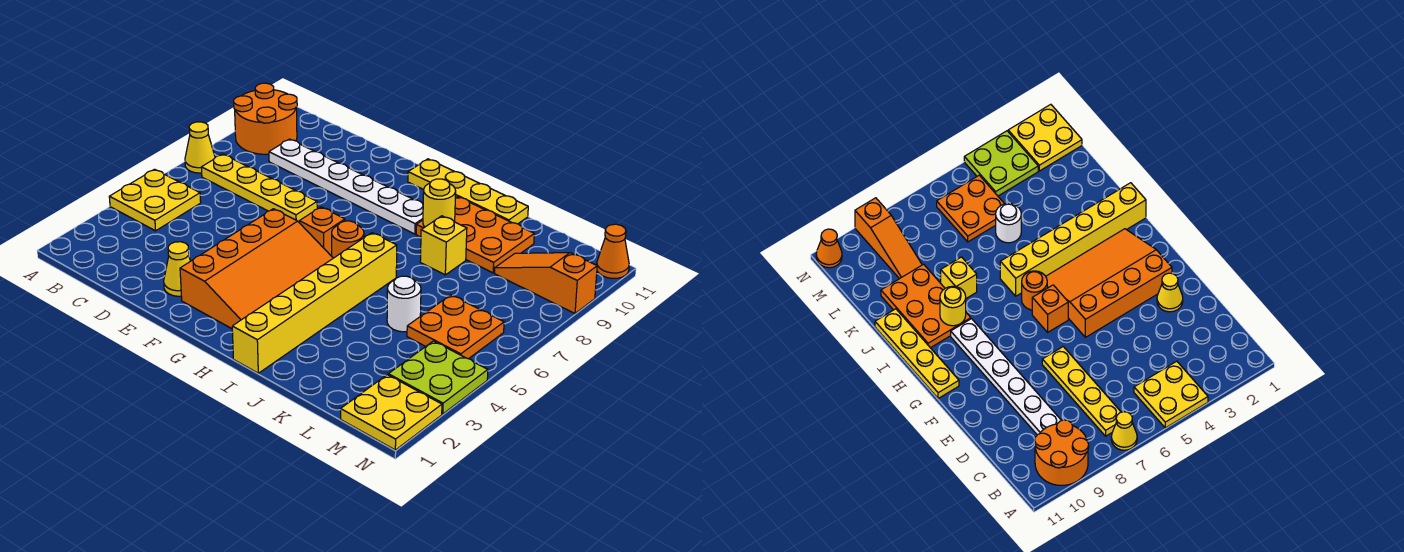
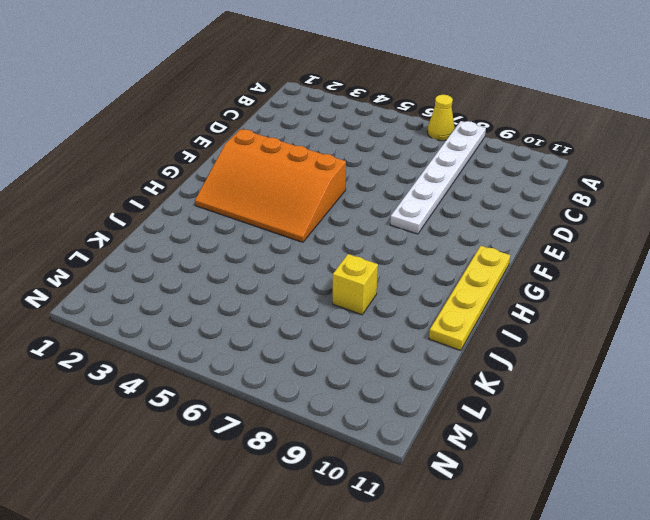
white plate A8:F8 level 1 -> white plate C9:H9 level 1
none -> yellow plate A4:B5 level 1
none -> orange round brick A9:B10 level 1
none -> yellow plate B7:E7 level 1

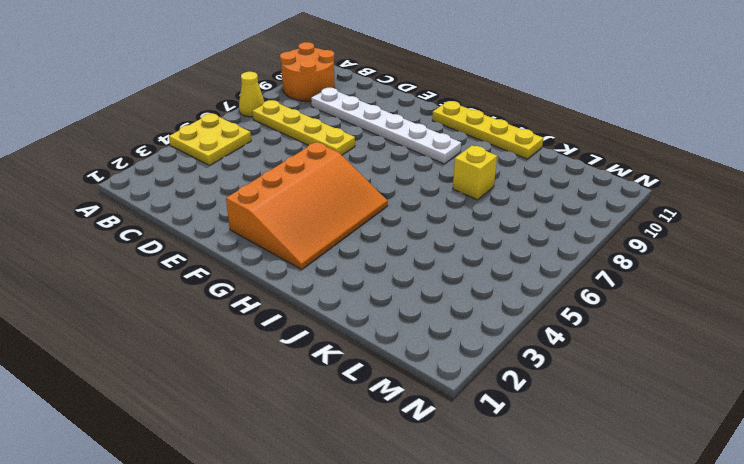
none -> yellow cone E2 level 1
none -> orange brick G6 level 1
none -> orange round brick H6 level 1

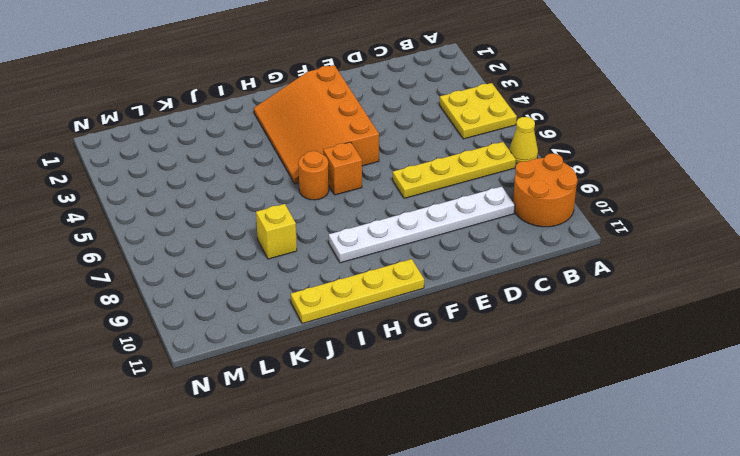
none -> yellow cone E2 level 1
none -> yellow brick I1:I6 level 1
none -> orange plate I9:K10 level 1

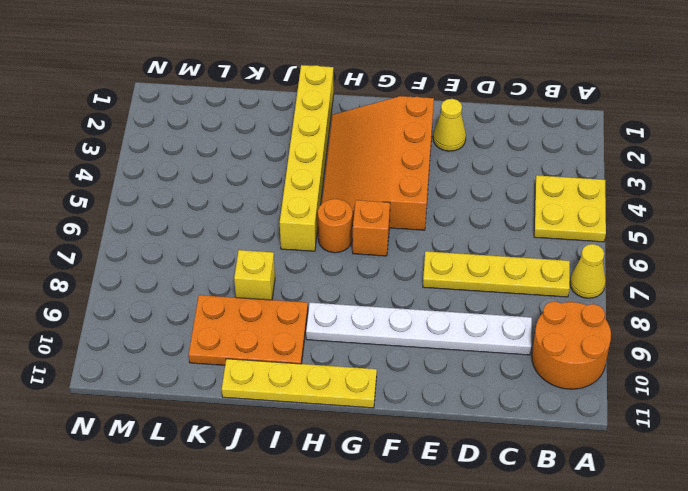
none -> white round brick K5 level 1
none -> orange plate L5:M6 level 1
none -> orange slope L9:N9 level 1 top N

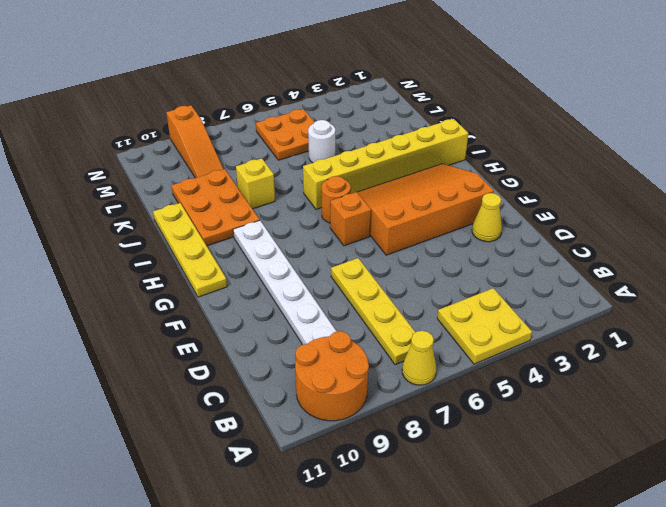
none -> yellow plate M1:N2 level 1
none -> lime plate M3:N4 level 1
none -> orange cone N11 level 1

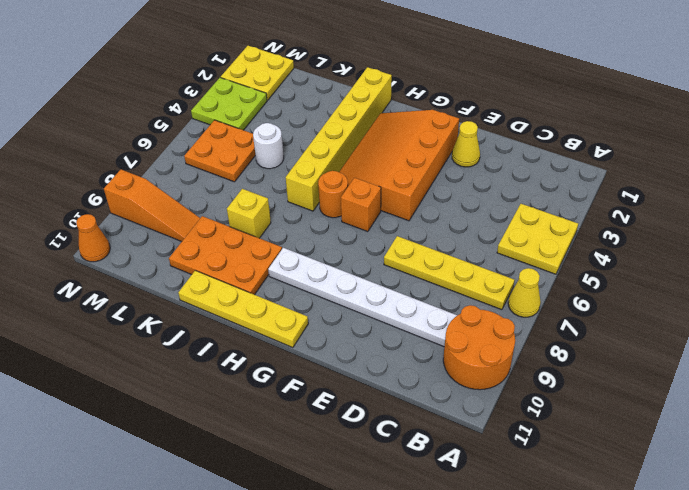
none -> yellow round brick I9 level 2

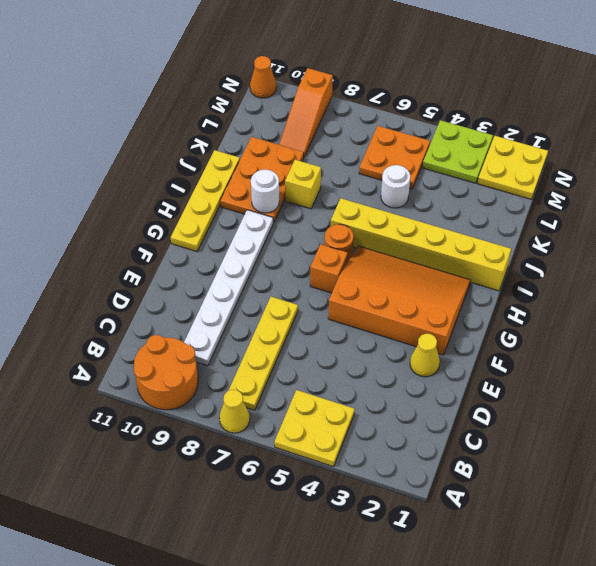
white round brick I9 level 2 -> yellow round brick I9 level 2

